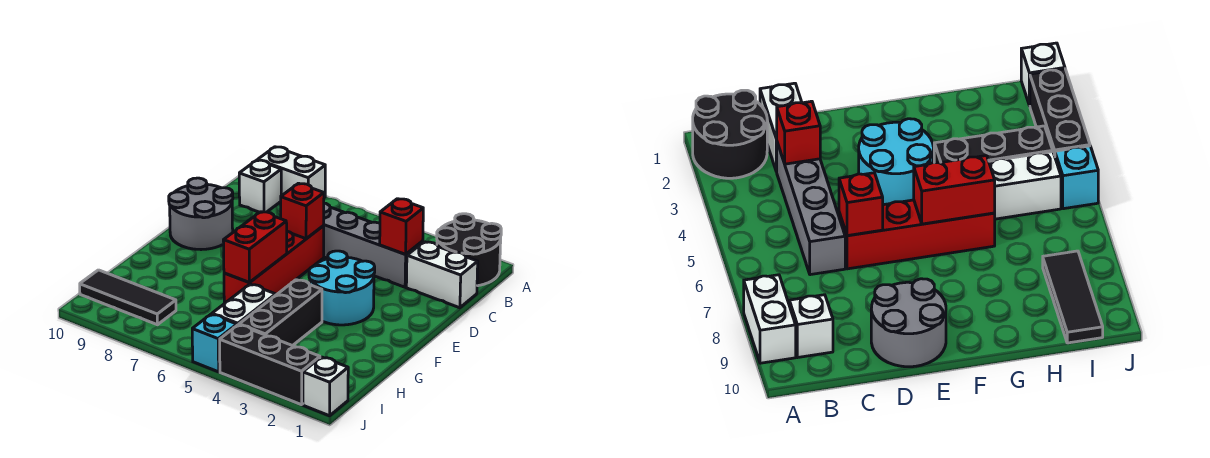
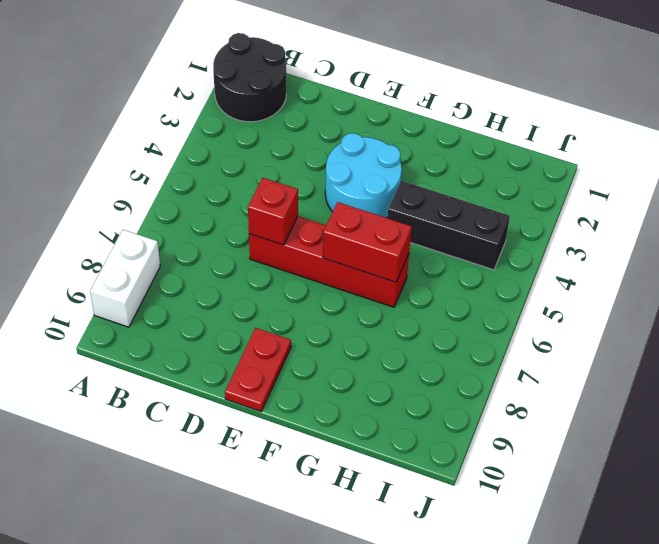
red plate E9:E10 level 1 -> grey round brick D9:E10 level 1
none -> white brick B9 level 1
none -> white brick C1:C2 level 1
none -> grey brick C3:C6 level 1

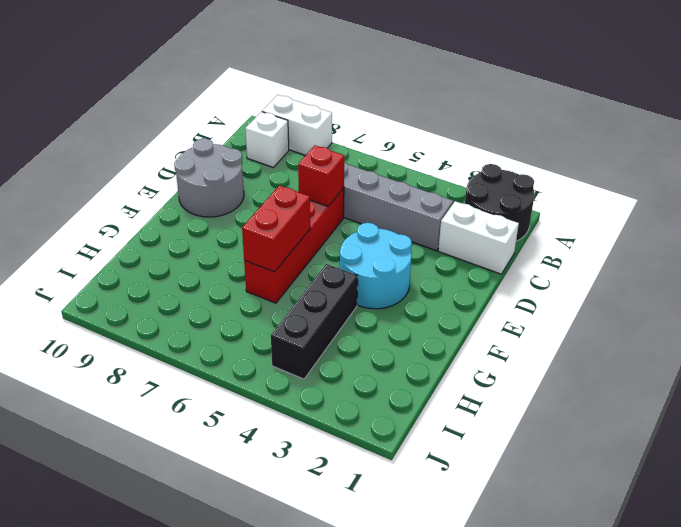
none -> white brick H5:I5 level 1
none -> black tile I8:I10 level 1
none -> white brick J1 level 1

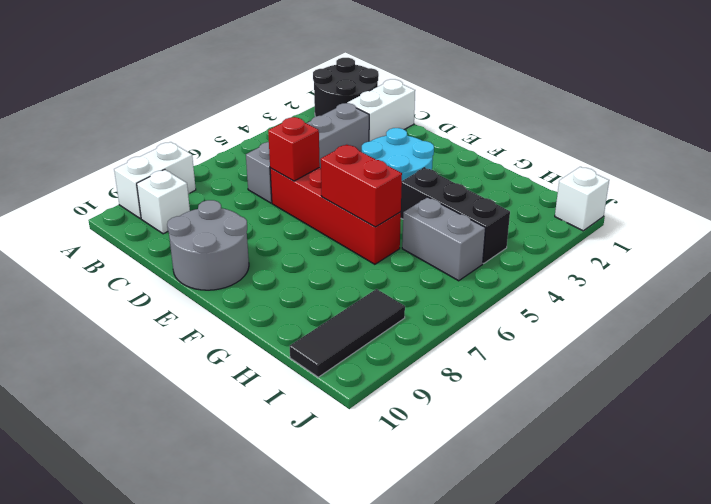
grey brick H5:I5 level 1 -> white brick H5:I5 level 1
none -> black brick J2:J4 level 1
none -> cyan brick J5 level 1
none -> red brick C3 level 2

